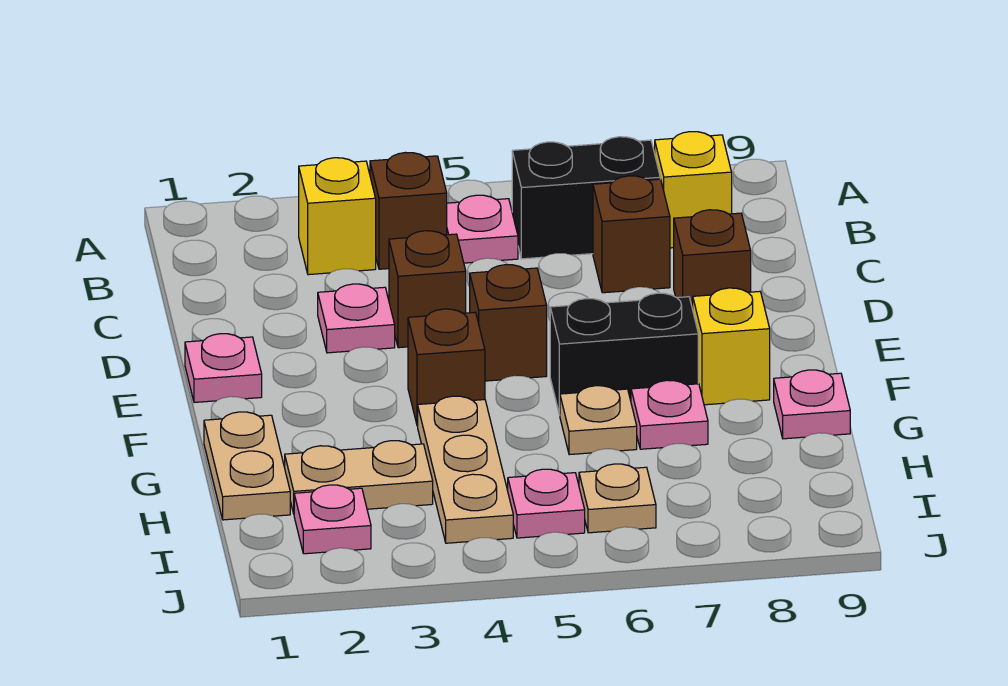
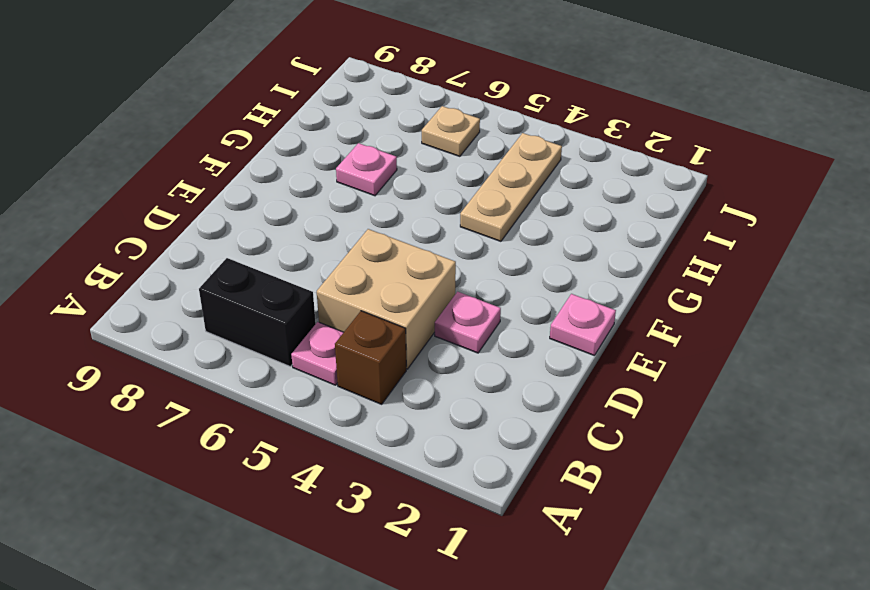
tan brick C4:D5 level 1 -> brown brick D4 level 1
none -> yellow brick B3 level 1
none -> yellow brick B8 level 1
none -> brown brick C7 level 1

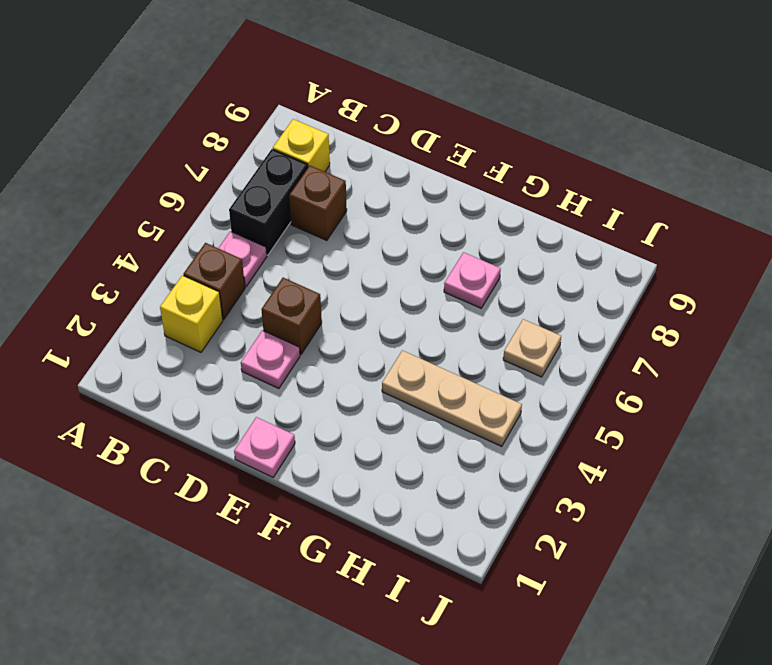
none -> brown brick D8 level 1
none -> brown brick E5 level 1
none -> brown brick F4 level 1

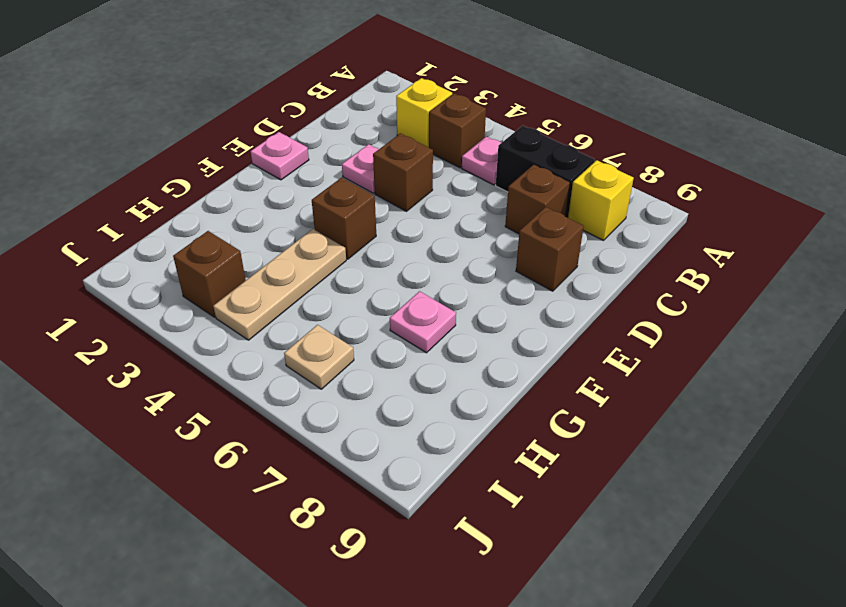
brown brick I3 level 1 -> brown brick E5 level 1
none -> black brick F6:F7 level 1
none -> yellow brick F8 level 1
none -> tan plate G1:H1 level 1

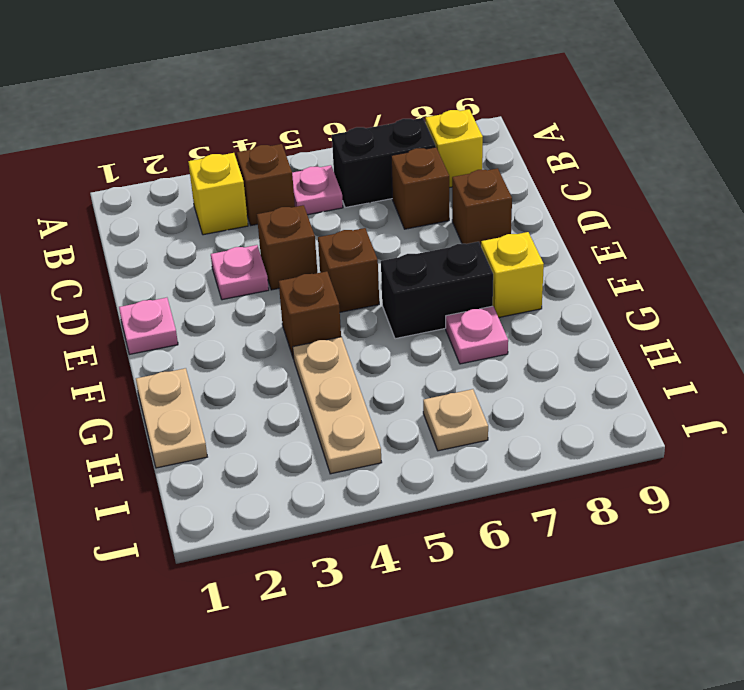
none -> tan plate G6 level 1
none -> pink plate G9 level 1
none -> tan plate H2:H3 level 1

